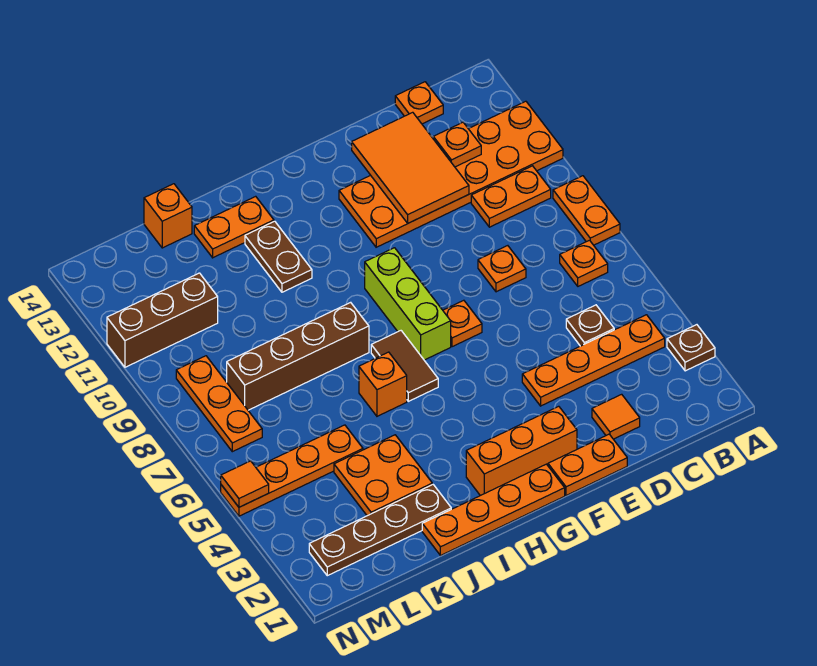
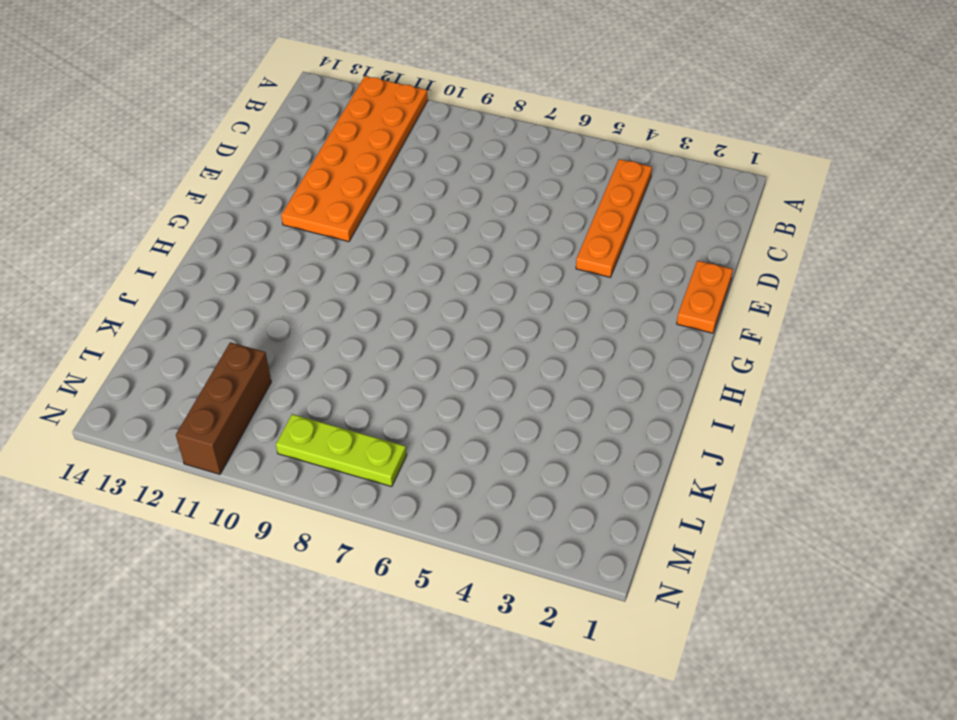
lime plate M7:M9 level 1 -> orange plate M7:M9 level 1
none -> brown plate A3 level 1
none -> orange plate A8:A9 level 1
none -> orange plate B7 level 1

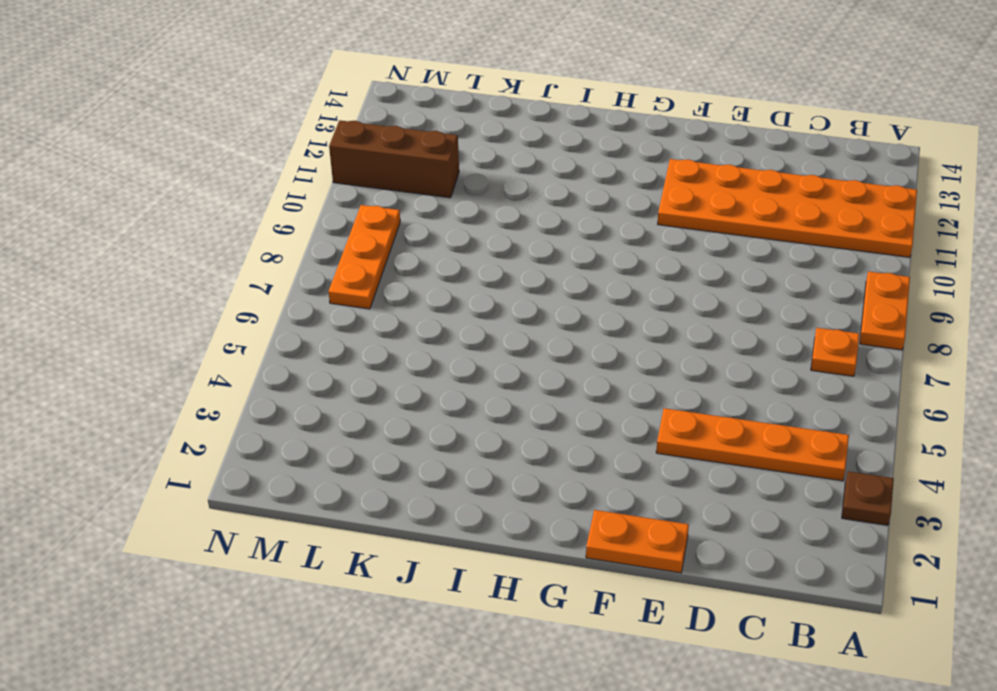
none -> orange plate B10:C10 level 1
none -> brown plate C5 level 1
none -> orange plate C14 level 1

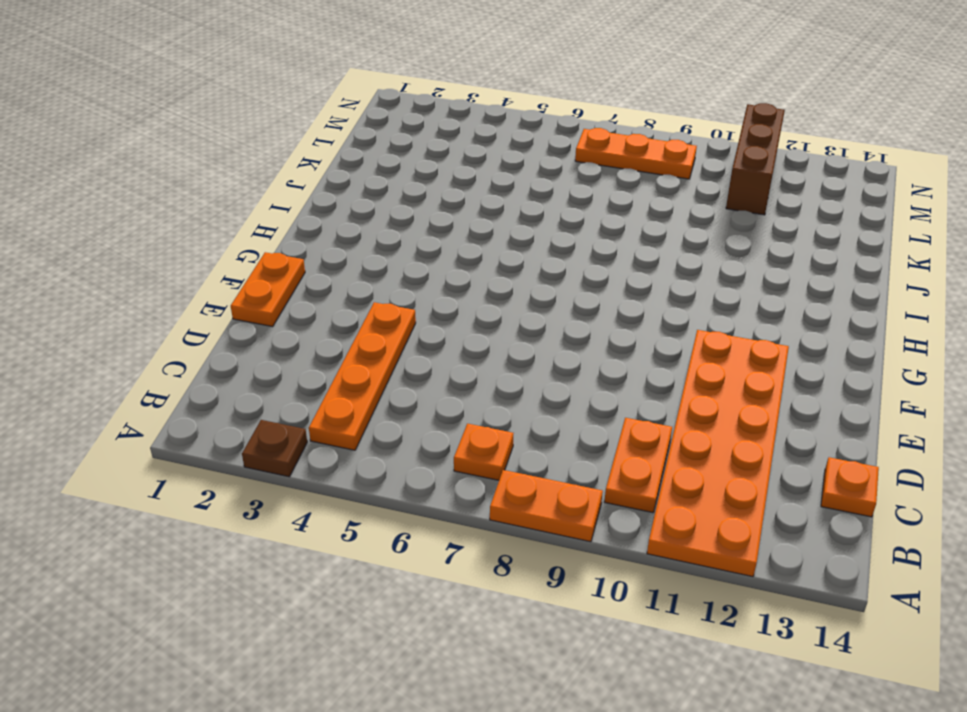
none -> brown plate C5 level 1
none -> orange tile D2 level 1
none -> orange plate D8 level 1

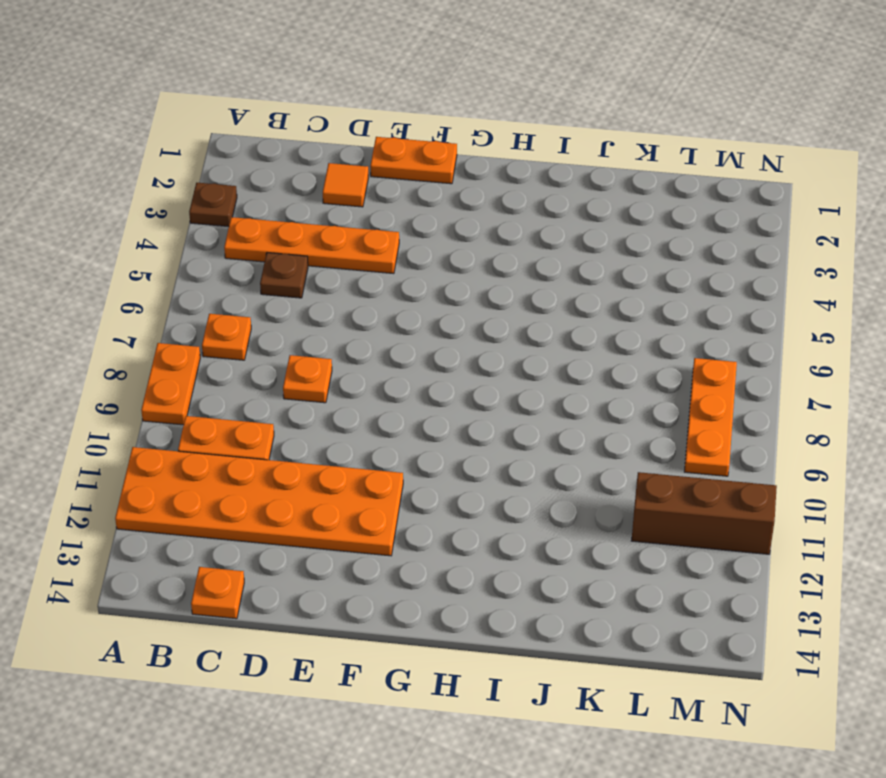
none -> orange brick F2:H2 level 1
none -> orange plate F7 level 1
none -> orange plate G1:J1 level 1

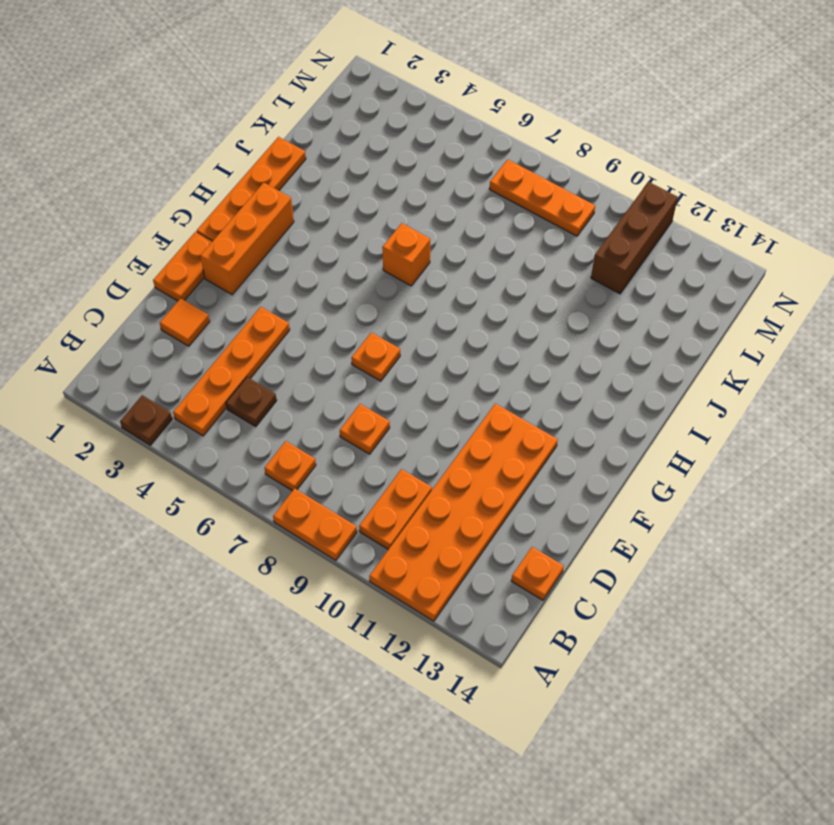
none -> lime brick G7:G9 level 1
none -> brown tile H6:H7 level 1
none -> brown brick I8:L8 level 1

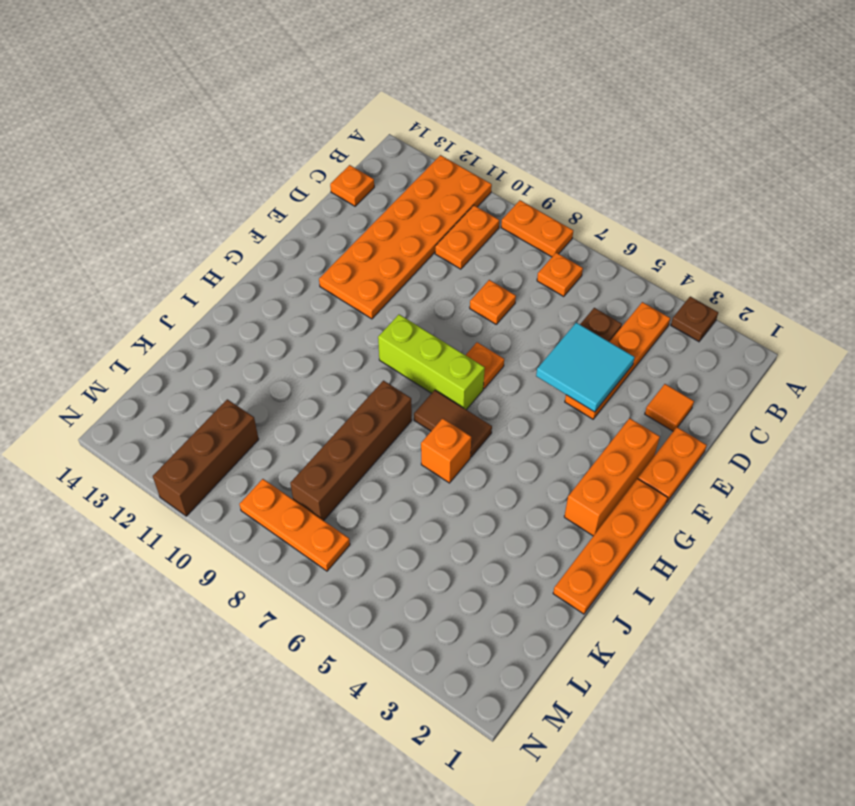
cyan tile D4:E5 level 2 -> none
none -> brown plate I11:I12 level 1
none -> orange plate I13:J13 level 1
none -> brown plate J2:M2 level 1

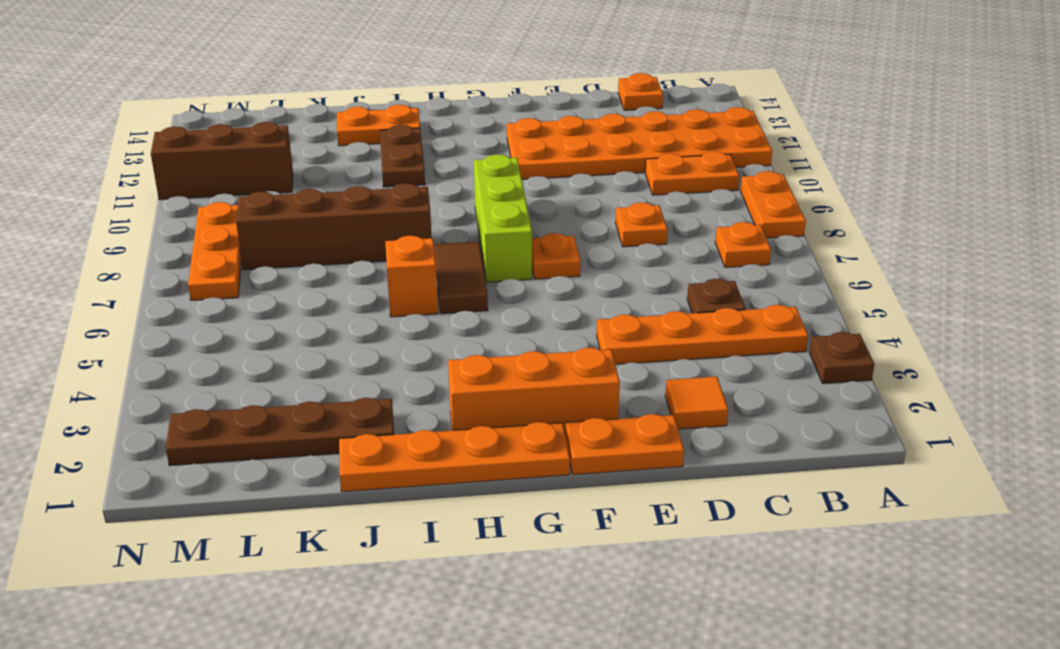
none -> orange plate J3:K4 level 1
none -> orange plate K5:N5 level 1
none -> orange brick K14 level 1

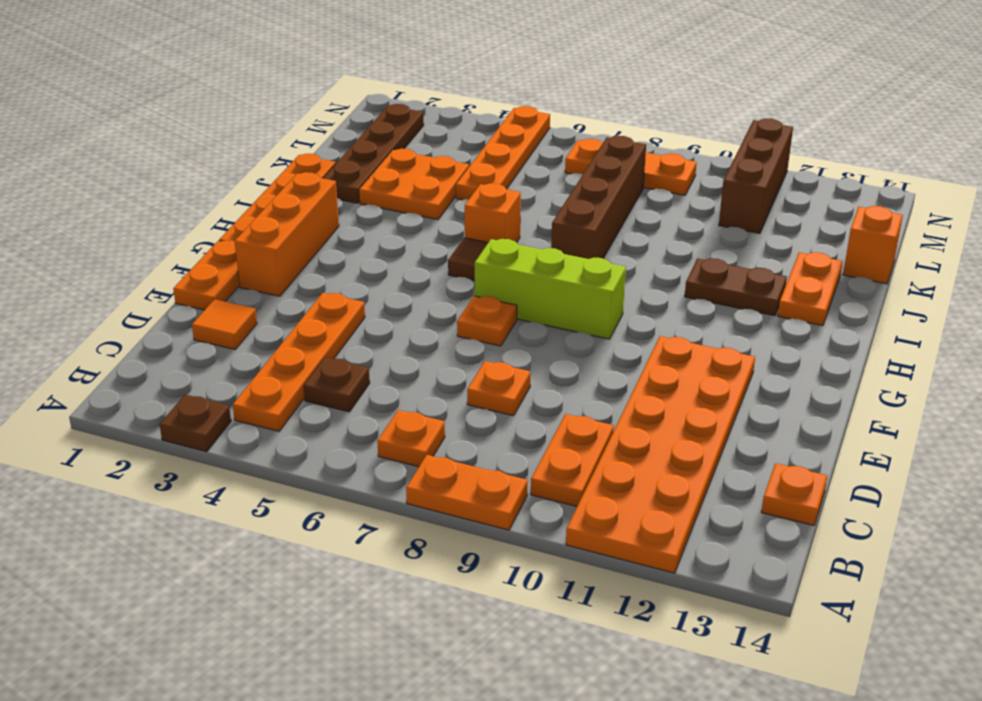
none -> orange plate C12 level 2
none -> orange tile D11:E13 level 2
none -> orange tile N5 level 2

